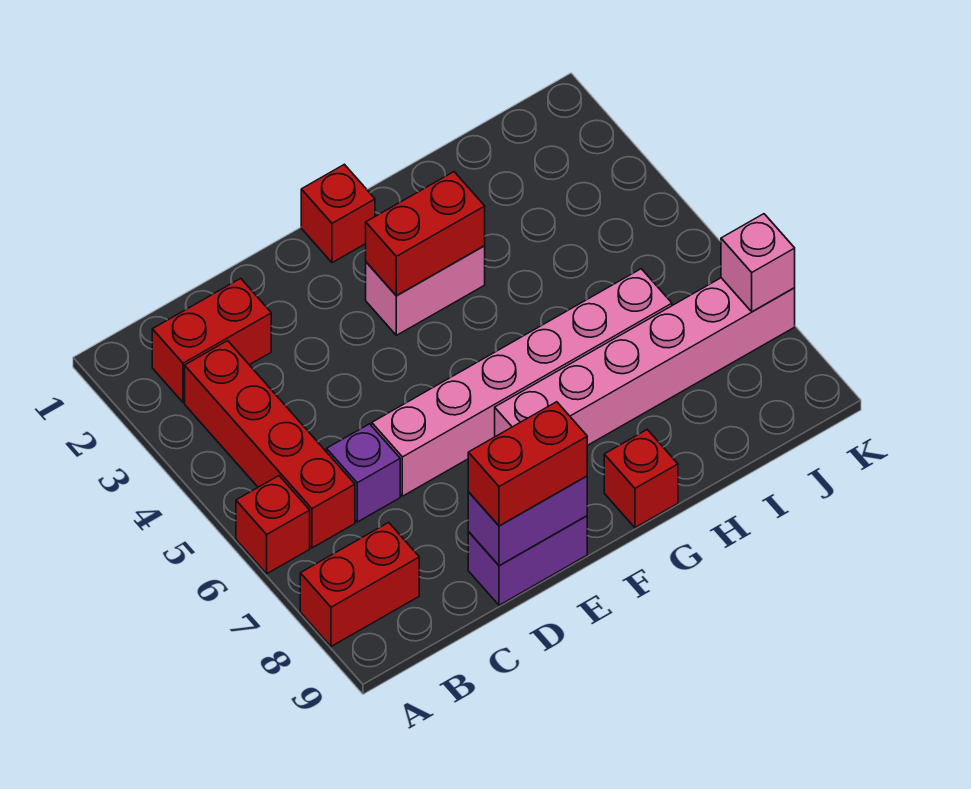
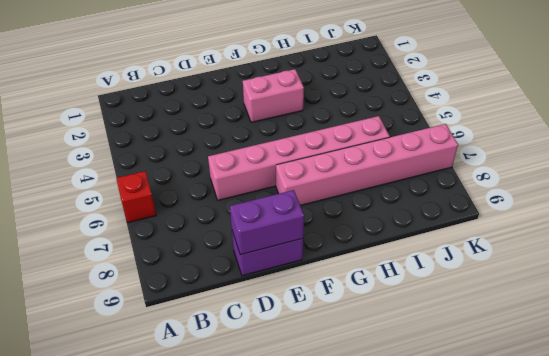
none -> red brick A8:B8 level 1
none -> red brick B2:C2 level 1
none -> red brick B3:B6 level 1

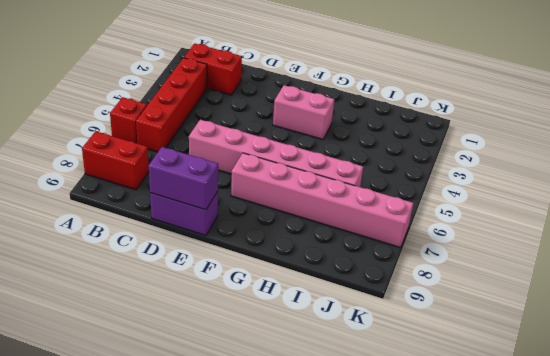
none -> purple brick C6 level 1
none -> red brick F1 level 1
none -> red brick G9 level 1

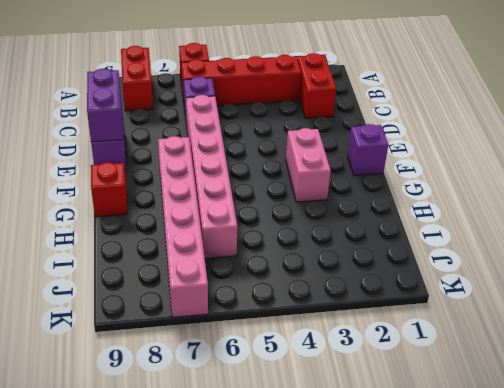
purple brick F1 level 1 -> red brick F1 level 1
none -> red brick F3:G3 level 2
none -> pink brick K7 level 2
none -> red brick D9:E9 level 3

